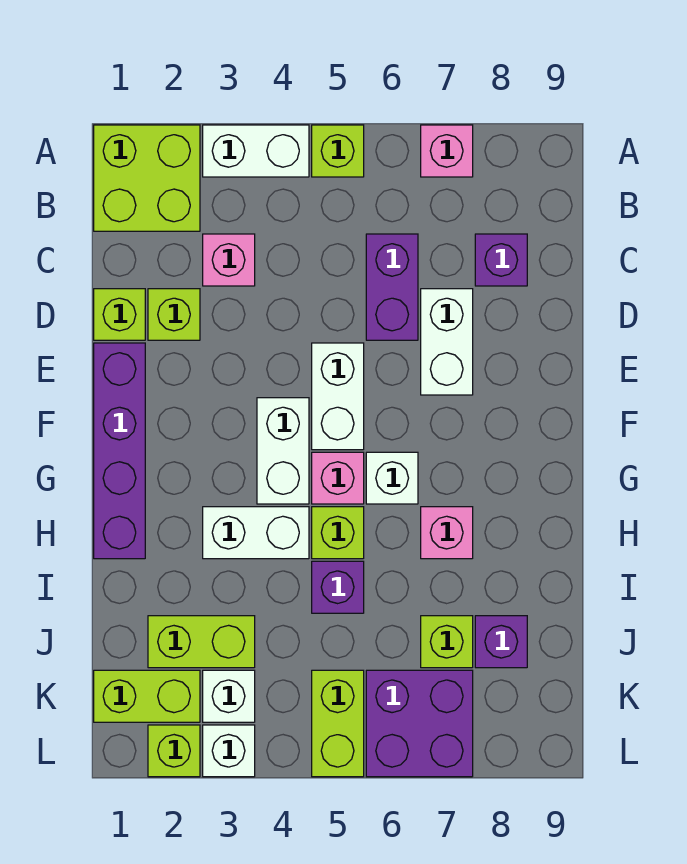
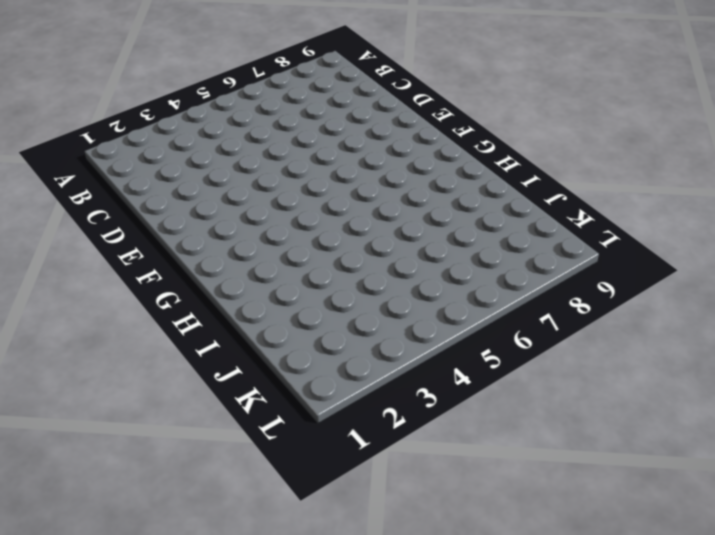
none -> lime brick A1:B2 level 1
none -> white brick A3:A4 level 1
none -> lime brick A5 level 1

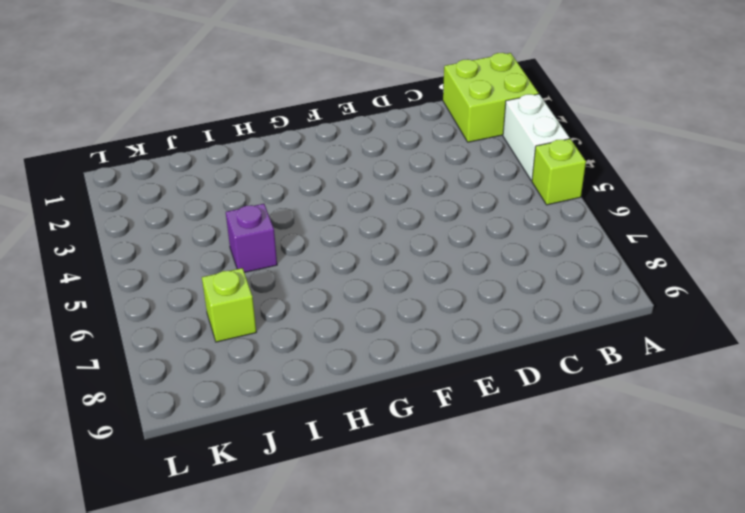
none -> pink brick A7 level 1
none -> pink brick C3 level 1
none -> purple brick C6:D6 level 1

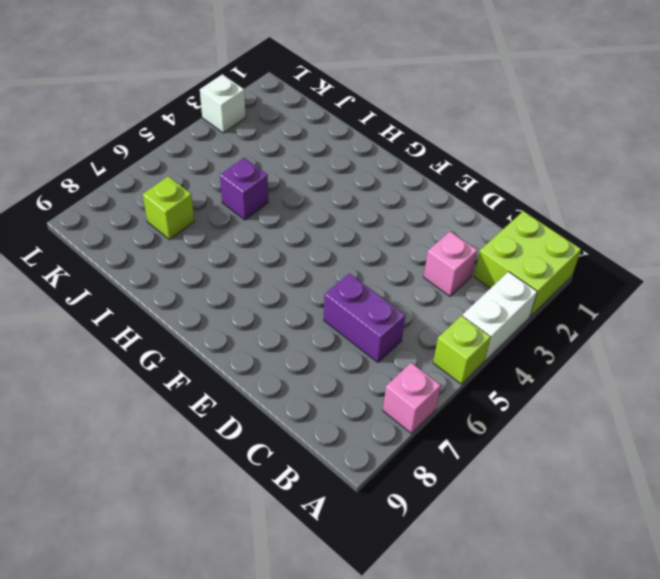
none -> purple brick C8 level 1
none -> lime brick D1 level 1
none -> lime brick D2 level 1

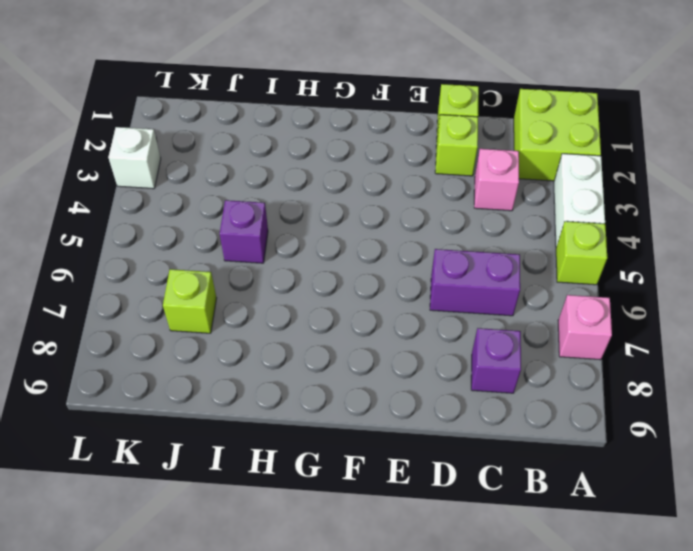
none -> white brick D7:E7 level 1
none -> purple brick E1:H1 level 1
none -> white brick E5:F5 level 1

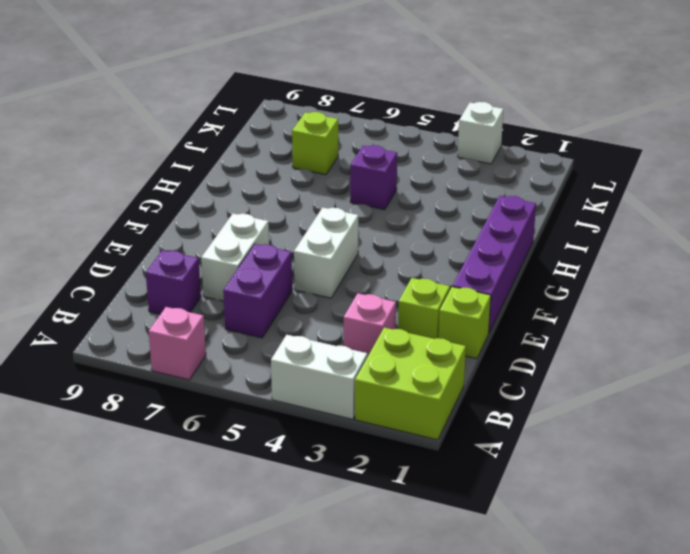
none -> lime brick A5 level 1
none -> white brick F4:G4 level 1
none -> pink brick G5 level 1

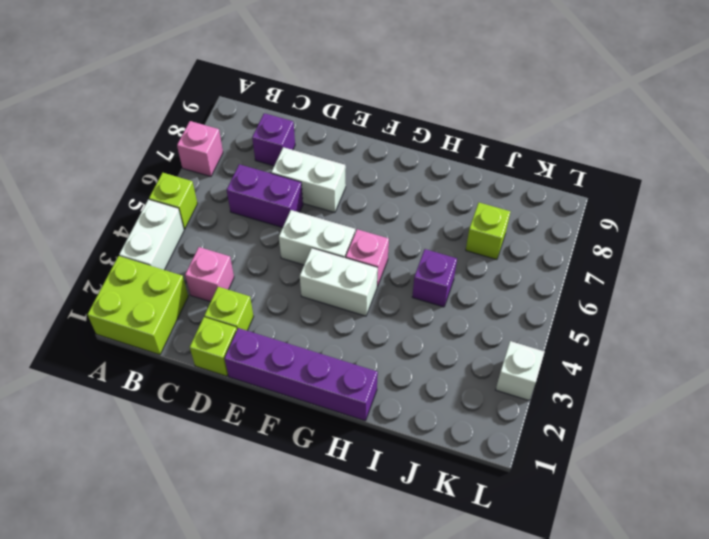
none -> white brick G6 level 1
none -> white brick H3:H4 level 1
none -> lime brick H5 level 1

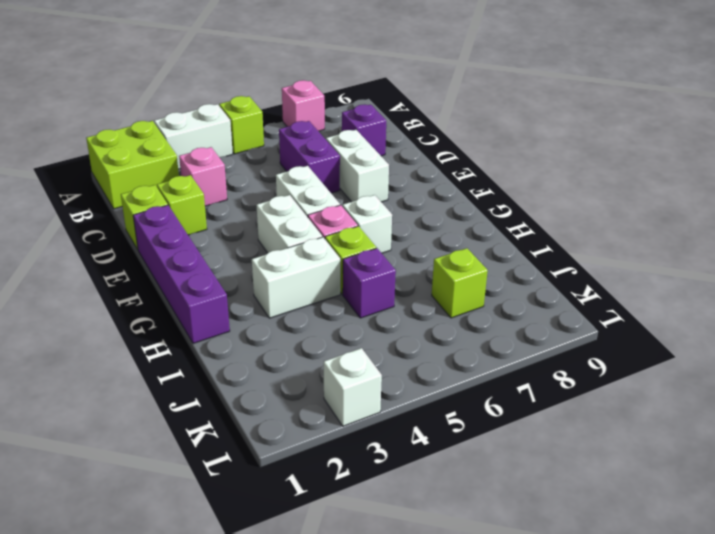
none -> pink brick H7 level 1
none -> lime brick J2:J3 level 1
none -> purple brick J8 level 1

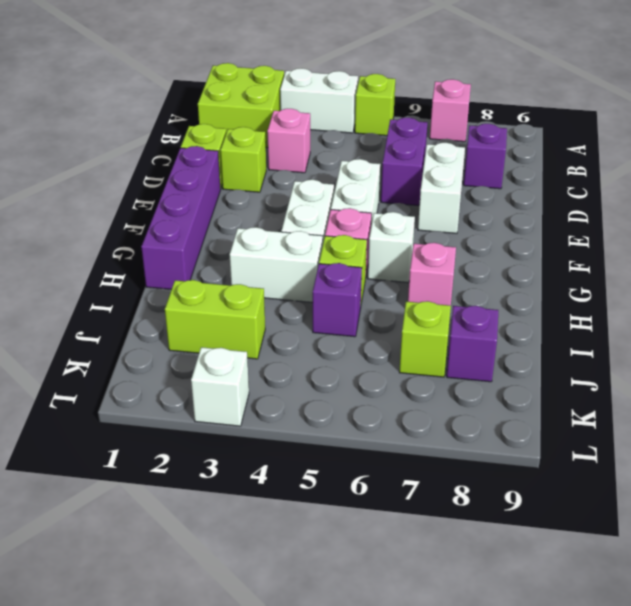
none -> lime brick K1:K2 level 1
none -> white brick K3 level 1
none -> lime brick K5:L5 level 1

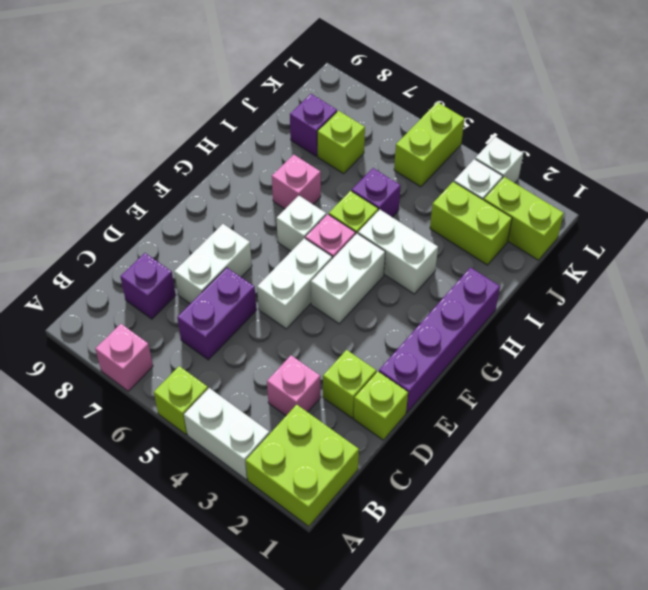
none -> purple brick K6:L7 level 1
none -> lime brick L2 level 1

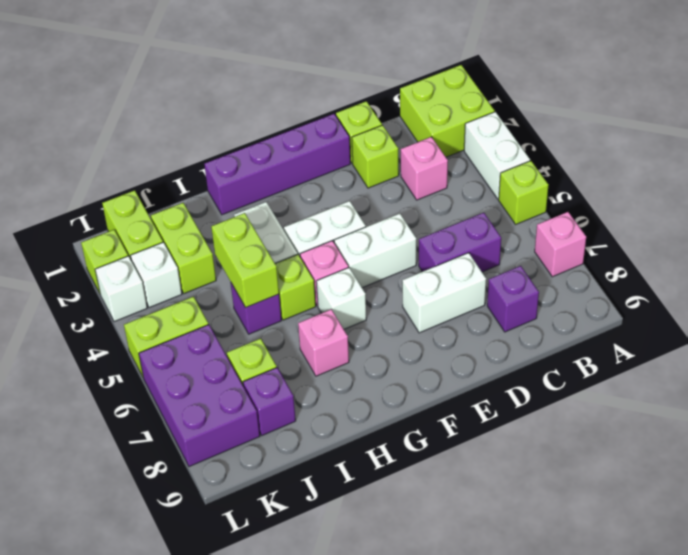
lime brick I4:I5 level 2 -> none
purple brick K6:L8 level 1 -> purple brick K6:L7 level 1

